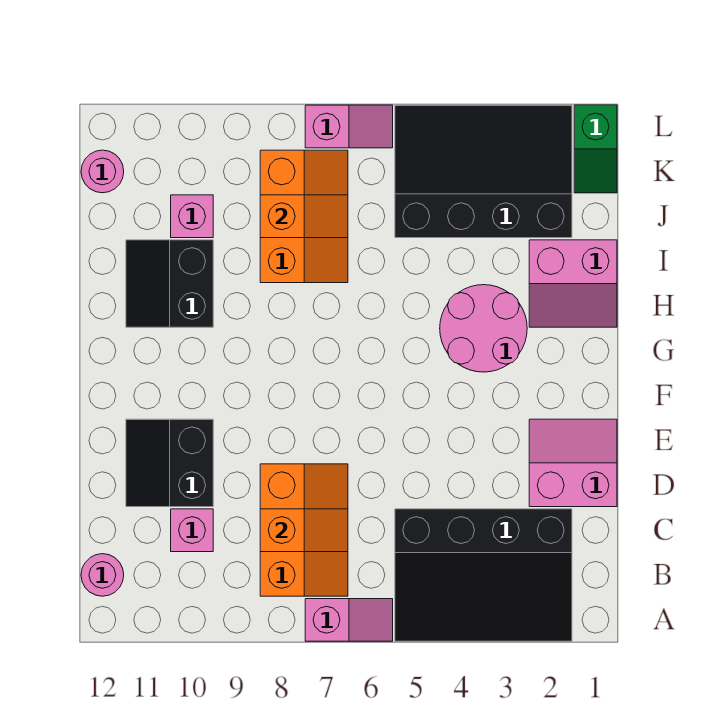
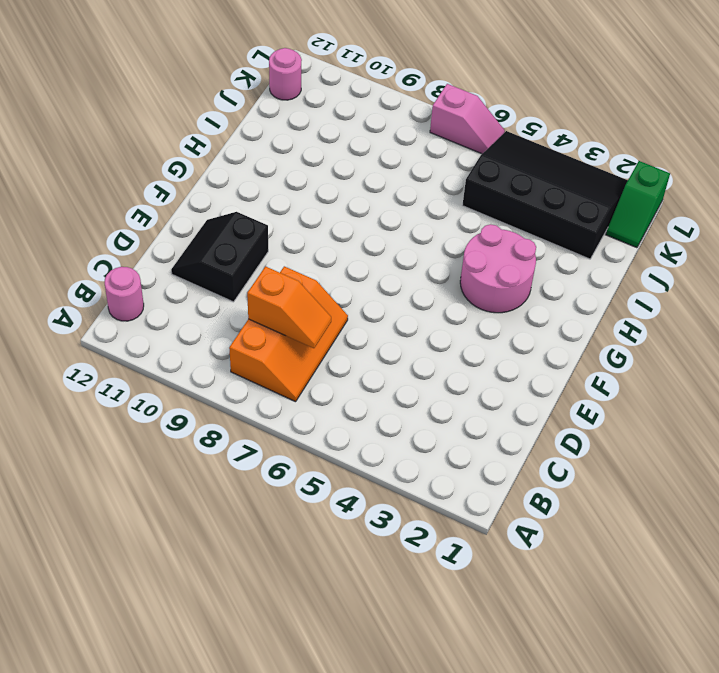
none -> black slope A2:C5 level 1 top C
none -> pink slope A6:A7 level 1 top 7
none -> pink brick C10 level 1

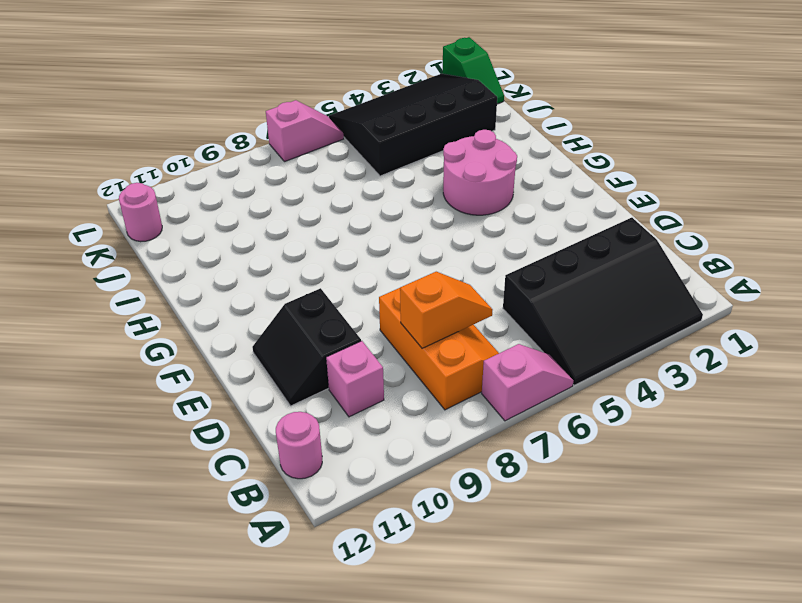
none -> pink slope D1:E2 level 1 top D
none -> pink slope H1:I2 level 1 top I
none -> black slope H10:I11 level 1 top 10

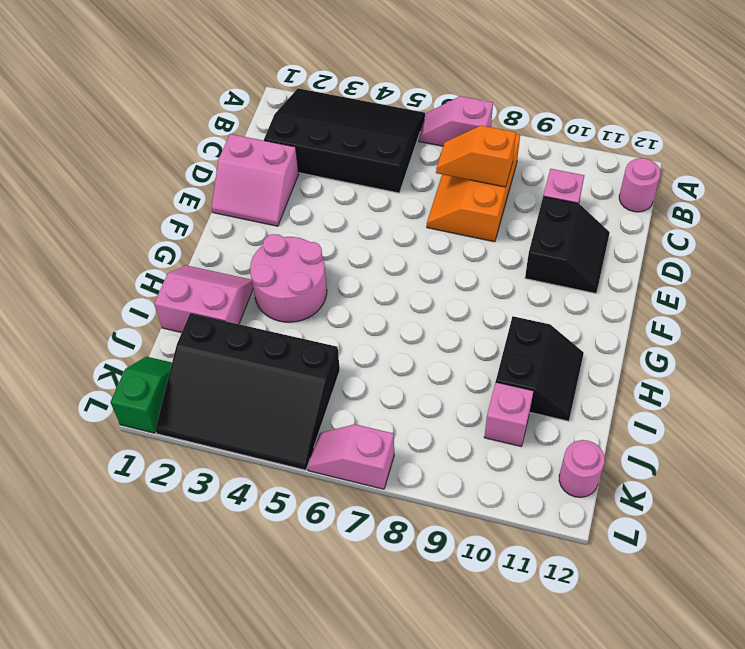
none -> orange slope I7:K8 level 1 top 8
none -> orange slope J7:J8 level 2 top 8

